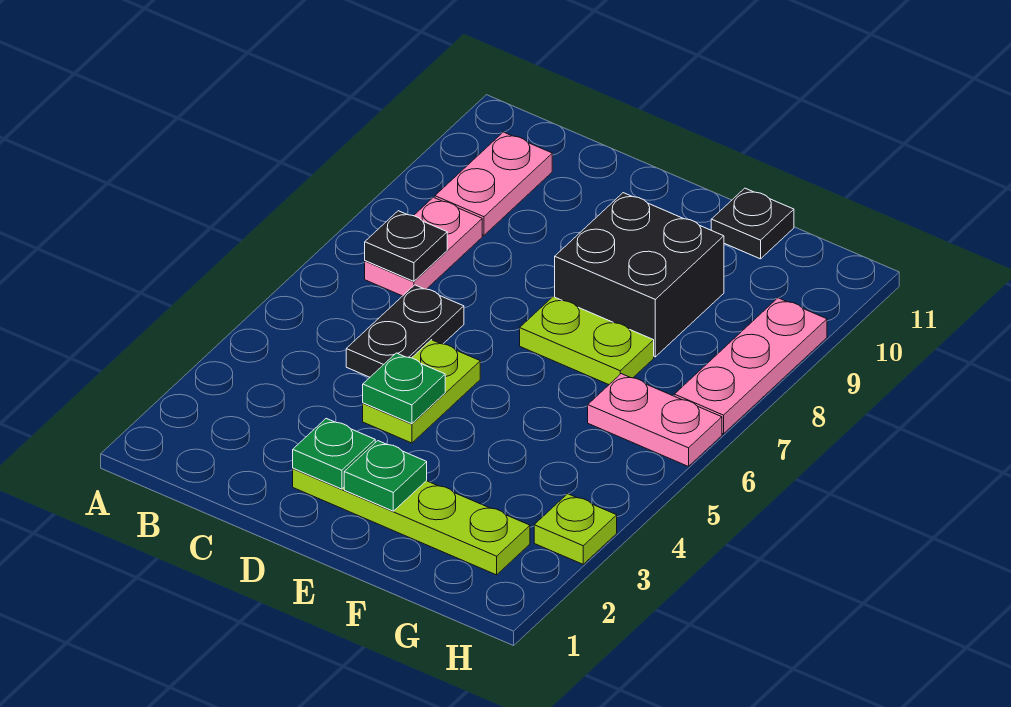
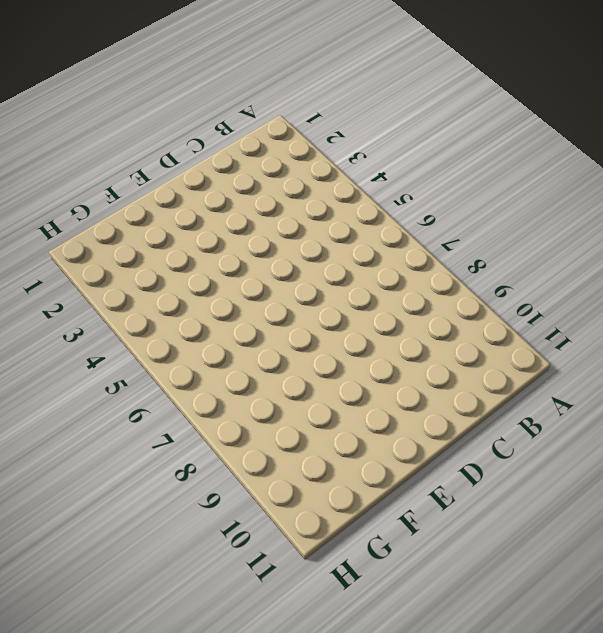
none -> pink plate B7:B8 level 1
none -> pink plate B9:B10 level 1
none -> black plate C5:C6 level 1

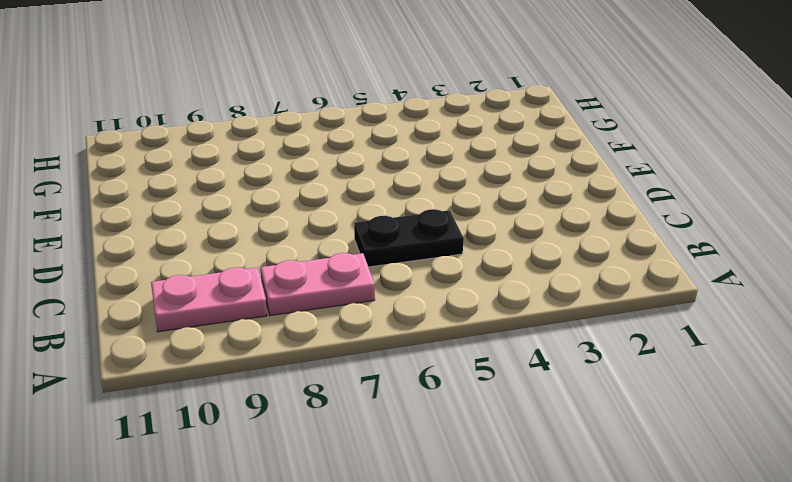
none -> lime plate D2:G2 level 1
none -> lime plate D4:D5 level 1
none -> lime plate E7:F7 level 1

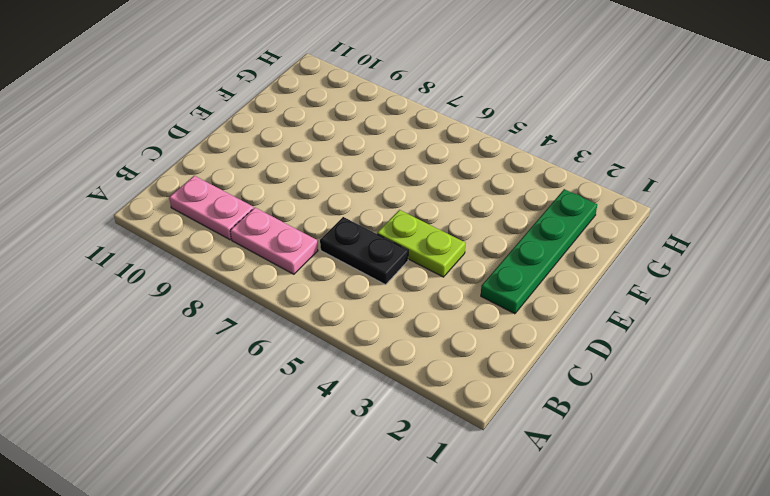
green plate D2:G2 level 1 -> lime plate D2:G2 level 1
none -> lime plate E7:F7 level 1
none -> black brick E8:F9 level 1
none -> black plate F11 level 1

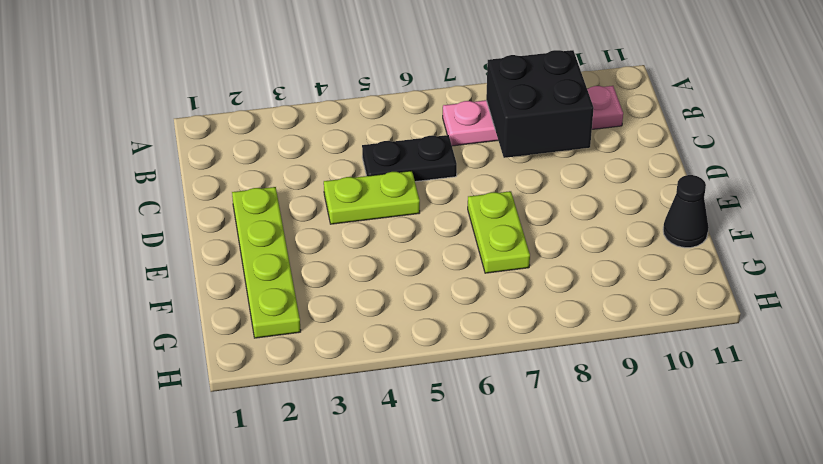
black brick B8:C9 level 2 -> black brick E8:F9 level 1
black cone F11 level 1 -> black plate F11 level 1
none -> pink plate G6:H6 level 1
none -> lime plate H3 level 1
none -> pink plate H7:H9 level 1

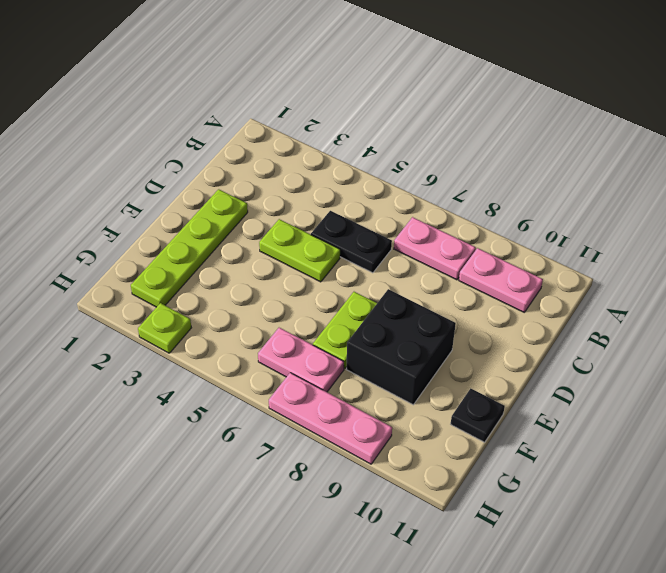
pink plate G6:G7 level 1 -> pink plate G6:H6 level 1
none -> black plate B7 level 2
none -> green plate D2 level 2
none -> green plate D4 level 2

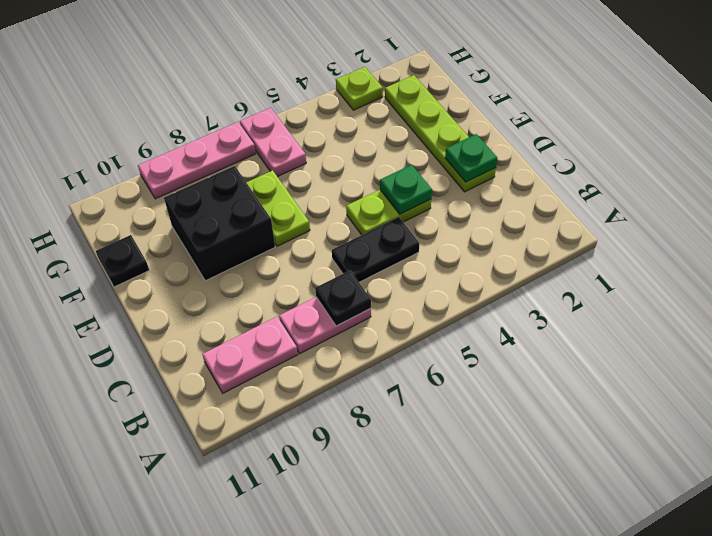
none -> green plate E2 level 2

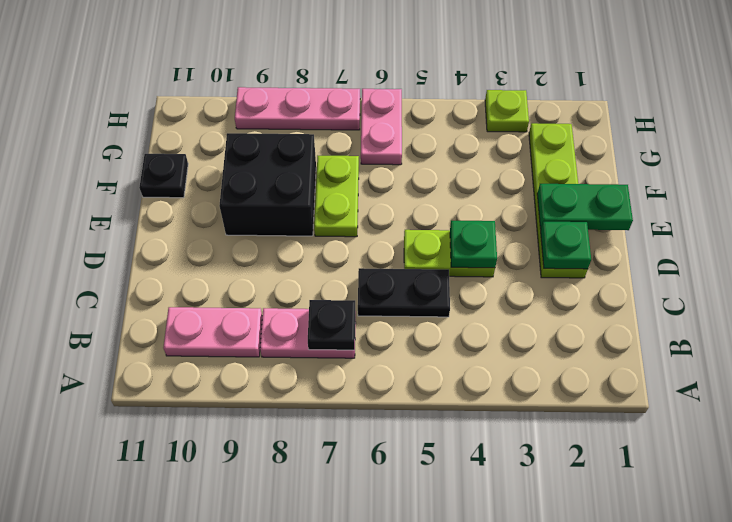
green plate E1:E2 level 2 -> green plate E2 level 2

